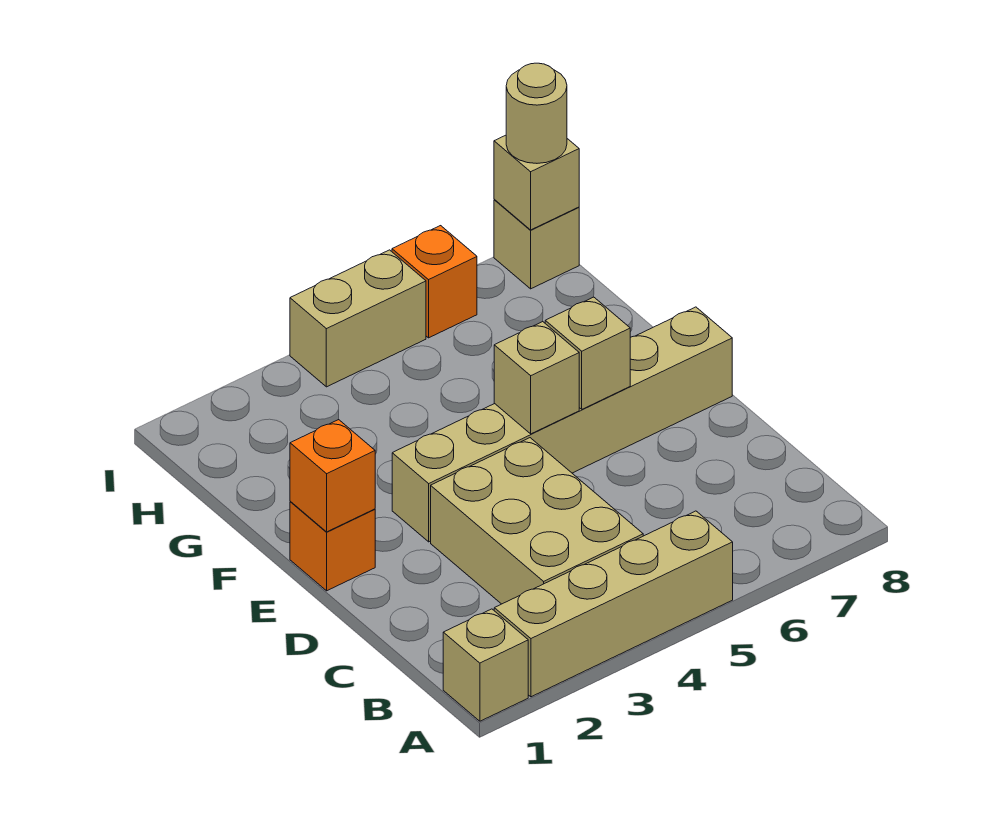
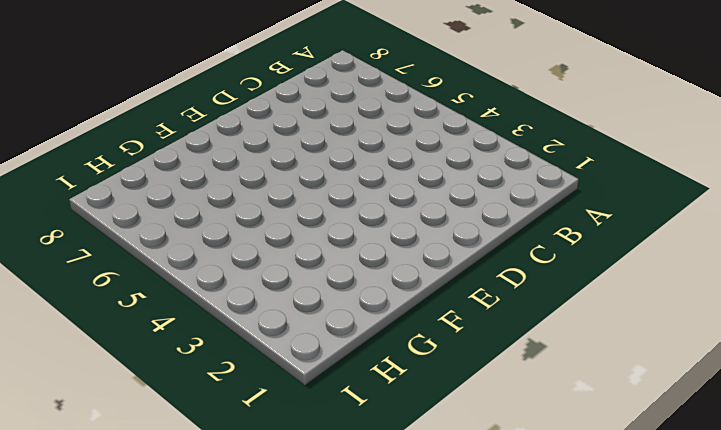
none -> tan brick A1 level 1
none -> tan brick A2:A5 level 1
none -> tan brick B3:D4 level 1

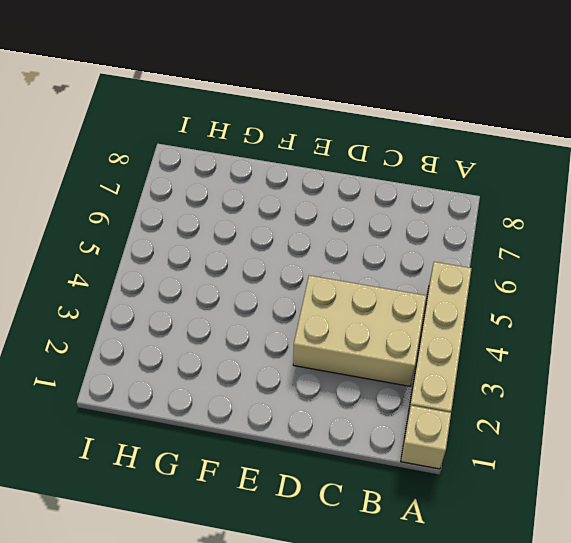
none -> orange brick E1 level 1
none -> tan brick E3:E8 level 1
none -> tan brick I4:I5 level 1

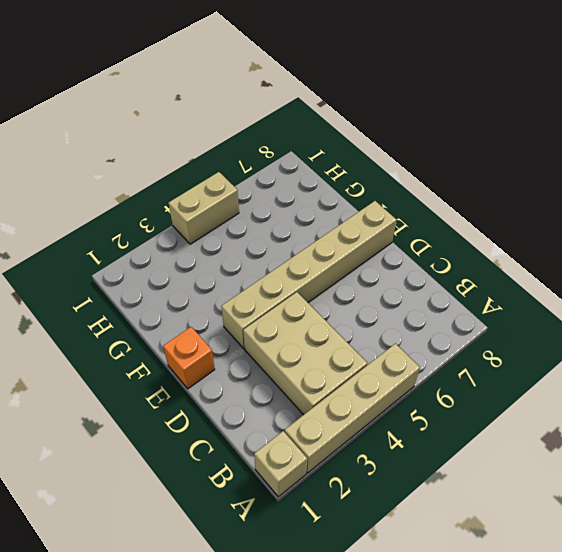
none -> orange brick I6 level 1
none -> tan brick I8 level 1
none -> orange brick E1 level 2

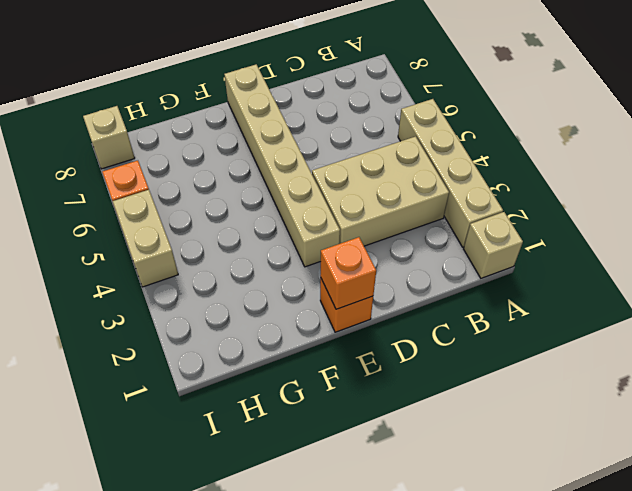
none -> tan brick E5 level 2
none -> tan brick E6 level 2
none -> tan brick I8 level 2

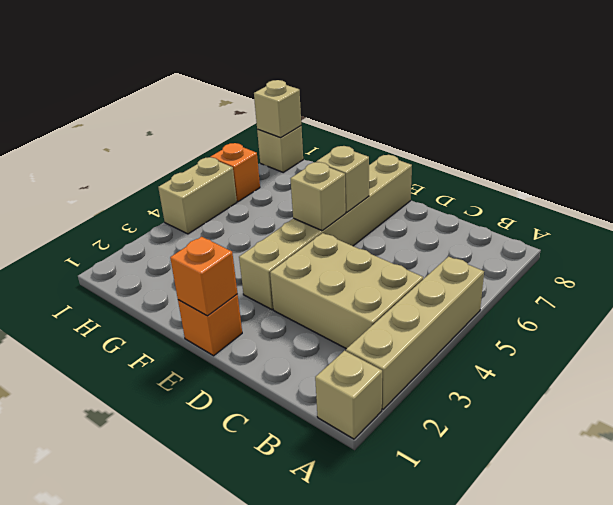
none -> tan round brick I8 level 3

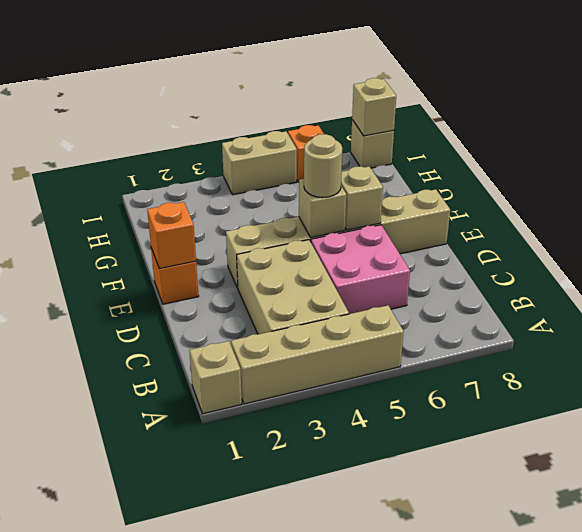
pink brick C5:D6 level 1 -> none
tan round brick E5 level 3 -> tan round brick I8 level 3

